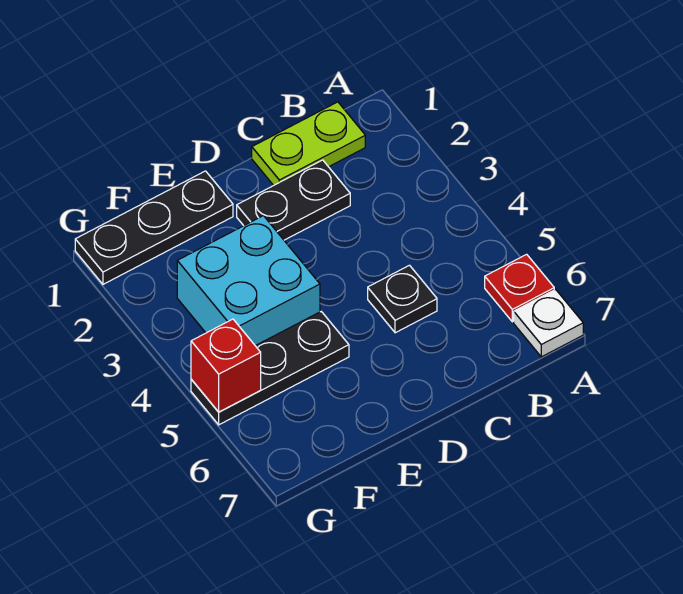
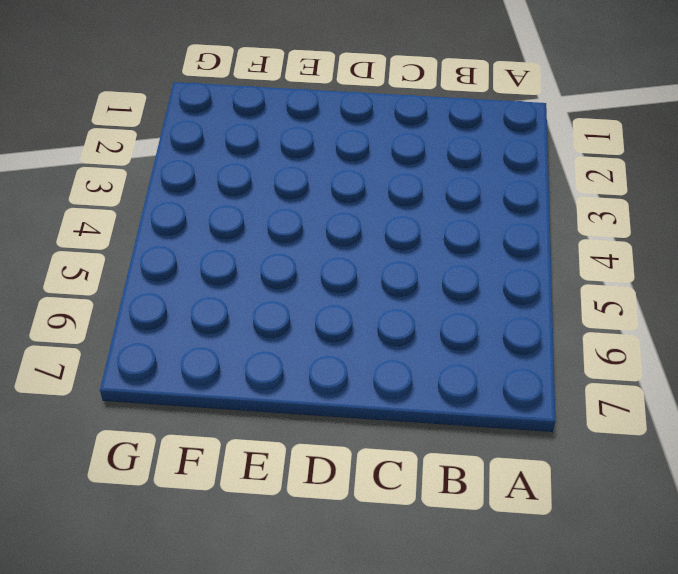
none -> red plate A6 level 1
none -> white plate A7 level 1

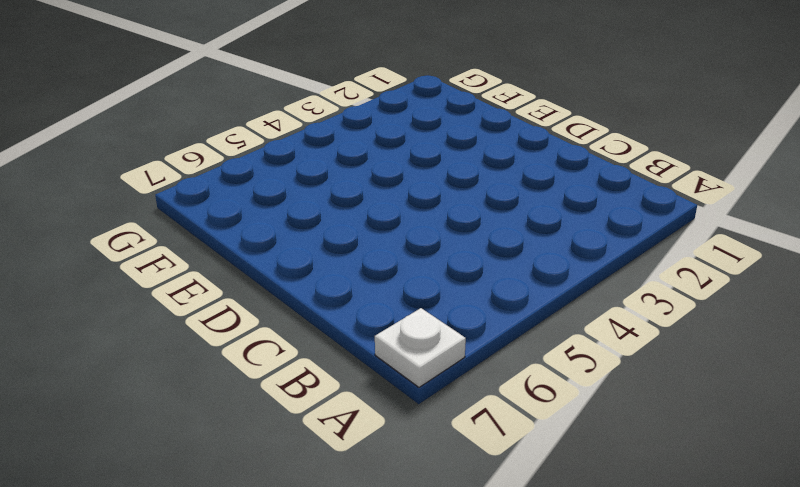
none -> red plate A6 level 1
none -> lime plate B1:C1 level 1

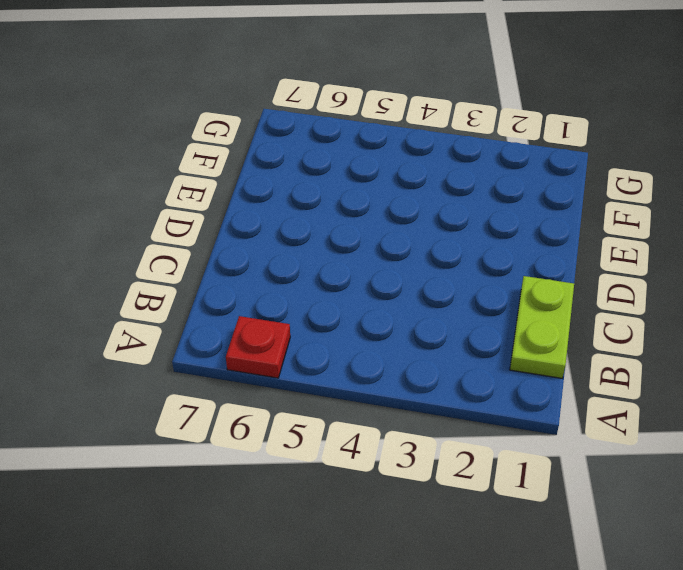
none -> white plate A7 level 1
none -> black plate C2:D2 level 1

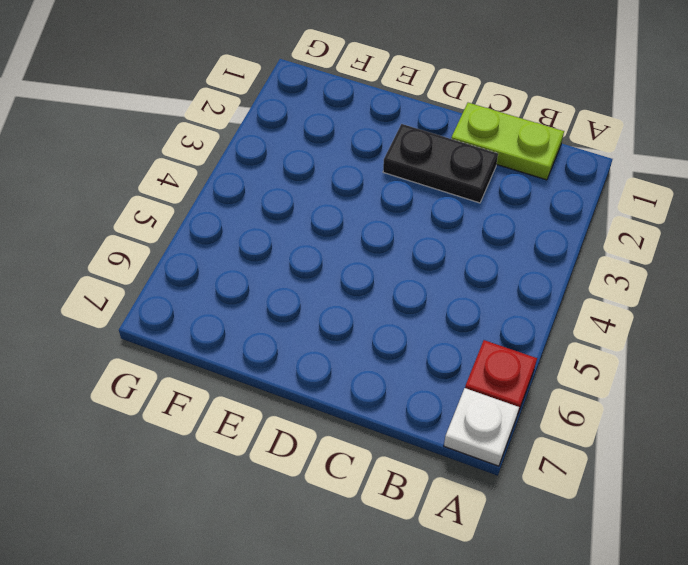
none -> black plate C5 level 1
none -> black plate E1:G1 level 1

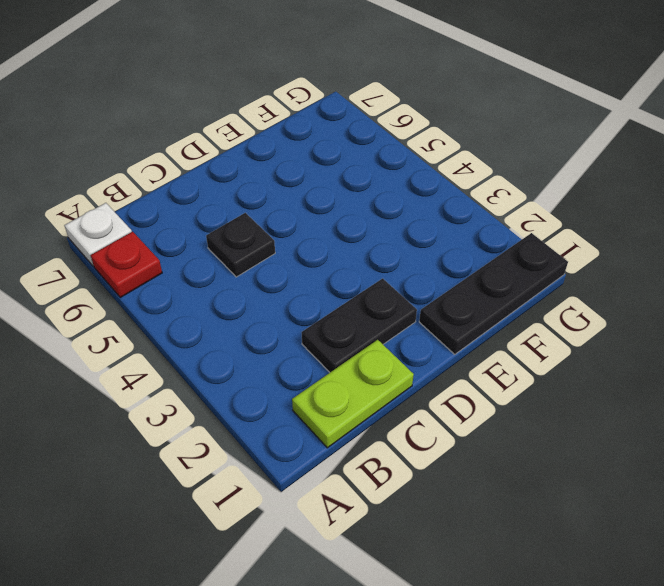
none -> cyan brick E3:F4 level 1
none -> black plate E5:G5 level 1

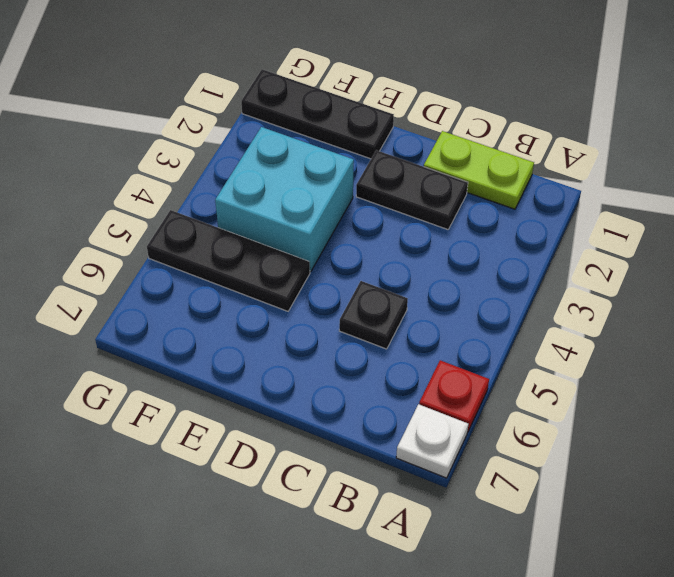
none -> red brick G5 level 2

